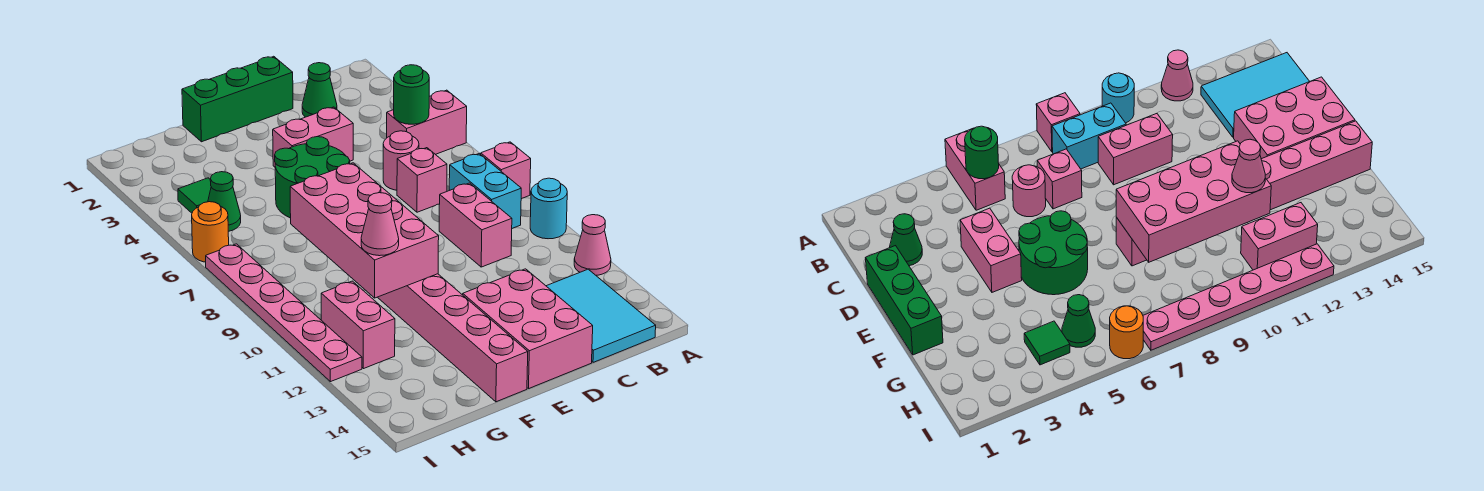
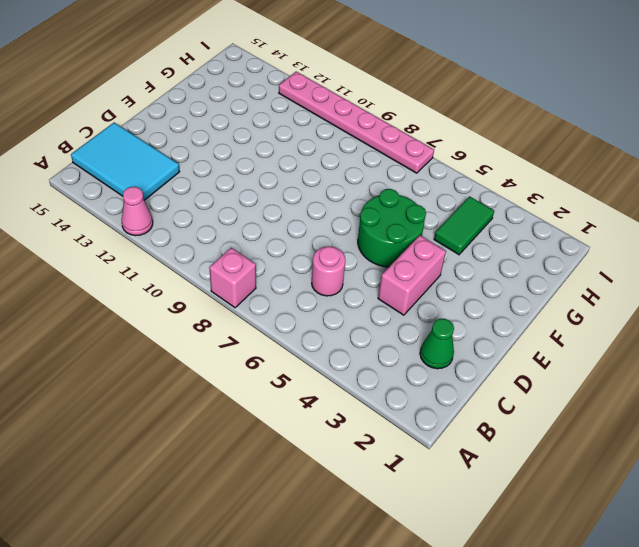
green tile G4:H4 level 1 -> green tile H4 level 1
none -> pink brick A5:B5 level 1
none -> cyan round brick A10 level 1
none -> cyan brick B8:B9 level 1

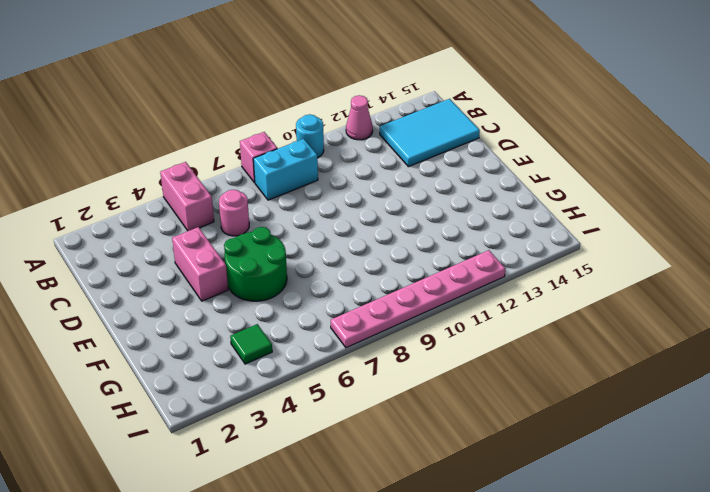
none -> green cone C2 level 1
none -> pink brick C7 level 1
none -> pink brick C9:C10 level 1

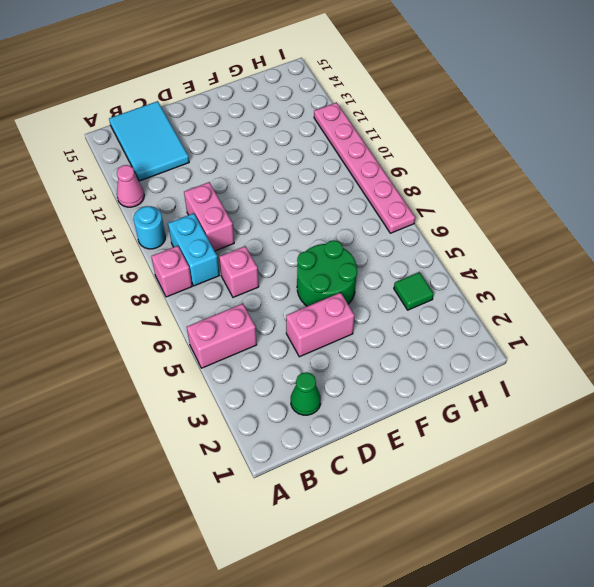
none -> pink round brick C6 level 1
none -> green brick D1:F1 level 1
none -> pink brick D13:E15 level 1

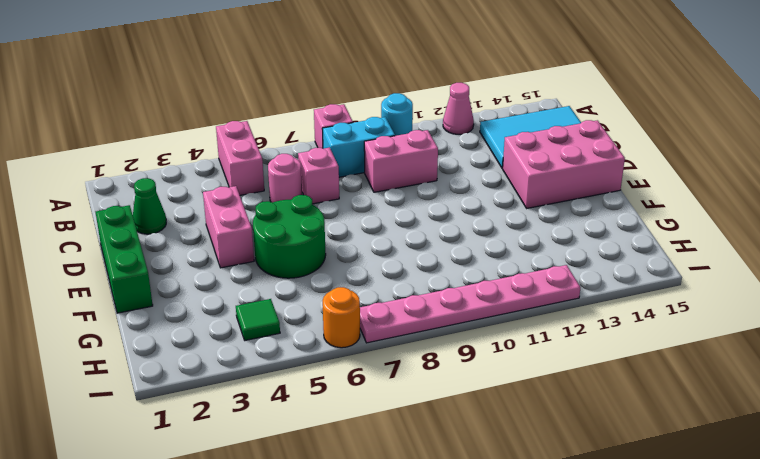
none -> pink brick F8:F15 level 1
none -> green cone H5 level 1
none -> pink brick H11:H12 level 1

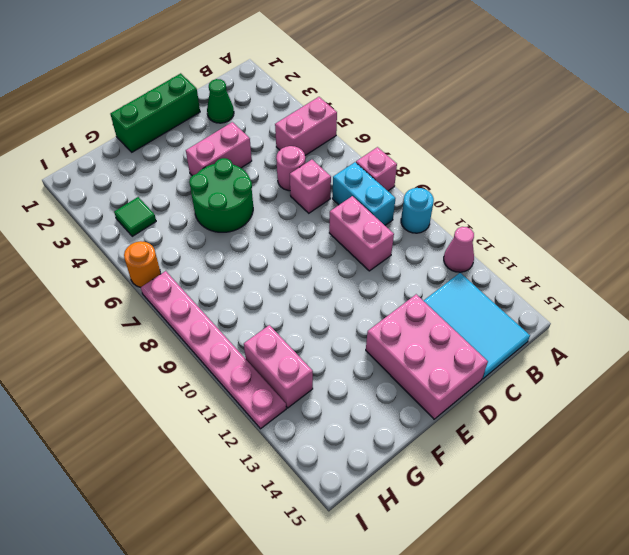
none -> pink brick F8:F15 level 1
none -> green cone H5 level 1
none -> green round brick B5 level 2

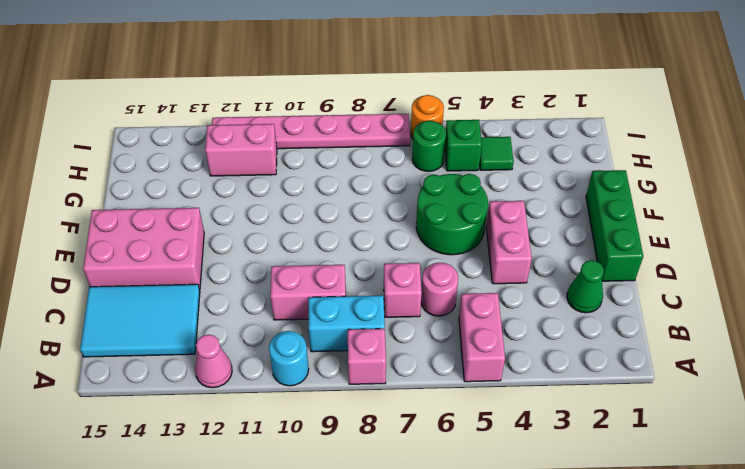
green brick H5 level 1 -> green cone H5 level 1
green round brick H6 level 1 -> green round brick B5 level 2
none -> pink brick F8:F15 level 1
none -> pink brick F8:G11 level 2
none -> pink cone G11 level 3

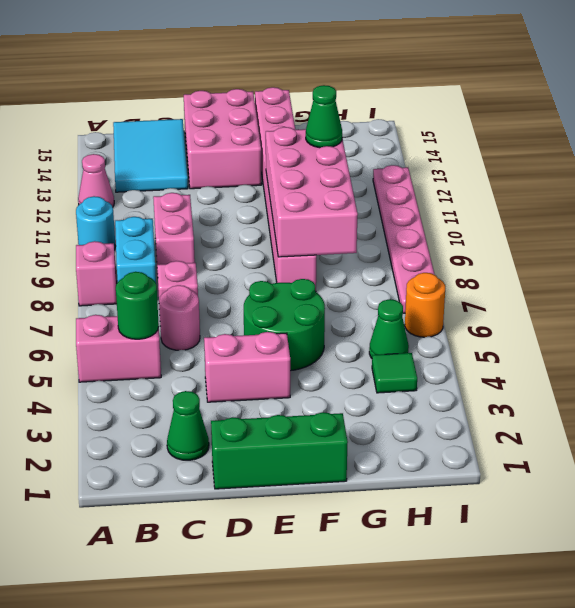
green cone G11 level 3 -> pink cone G11 level 3
none -> pink brick H11:H12 level 1

